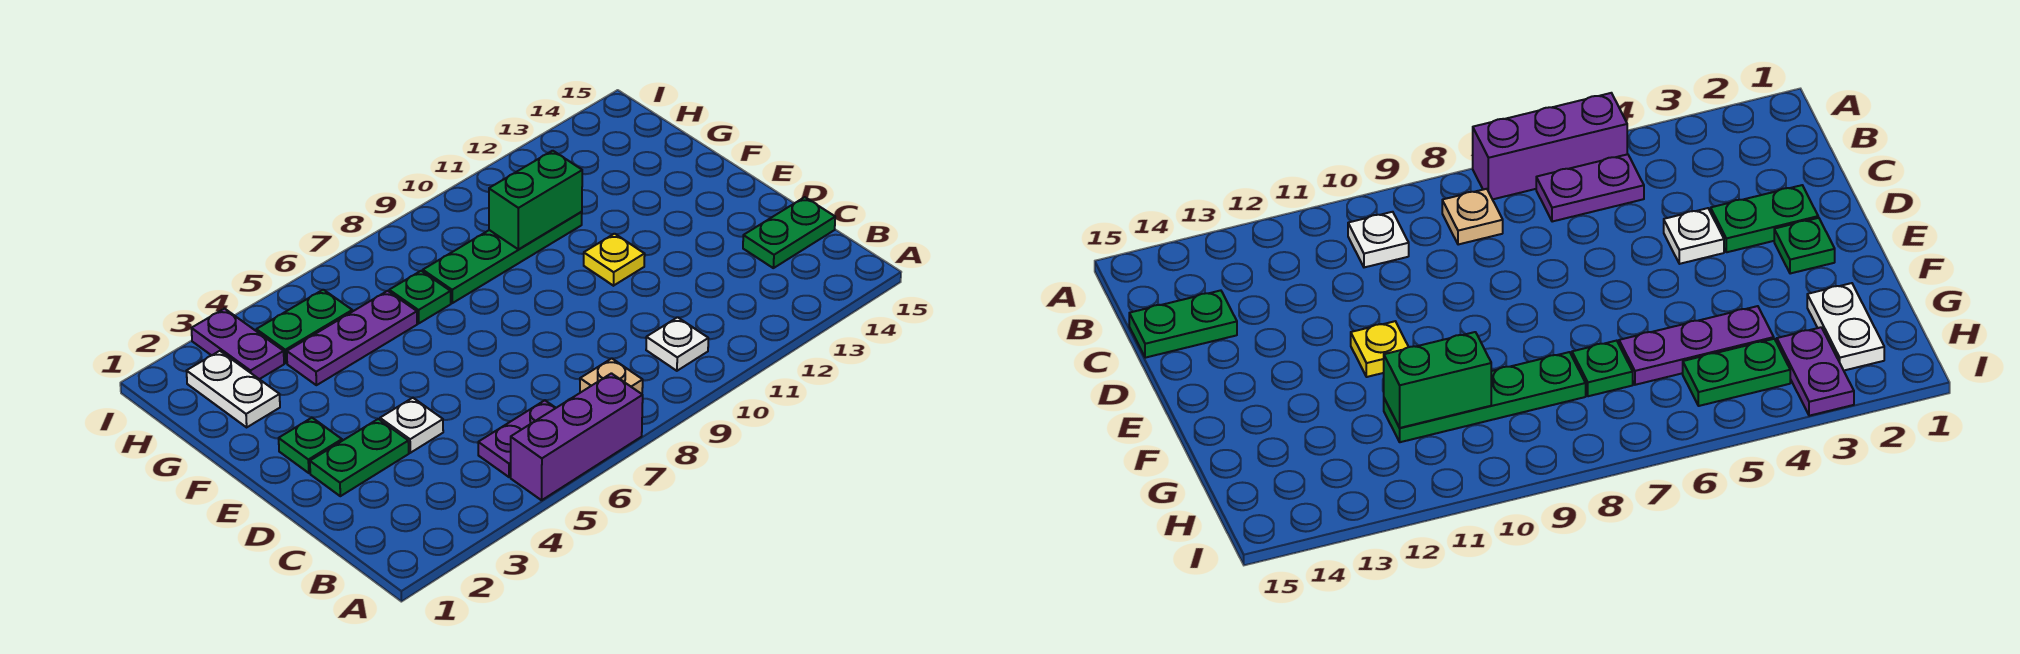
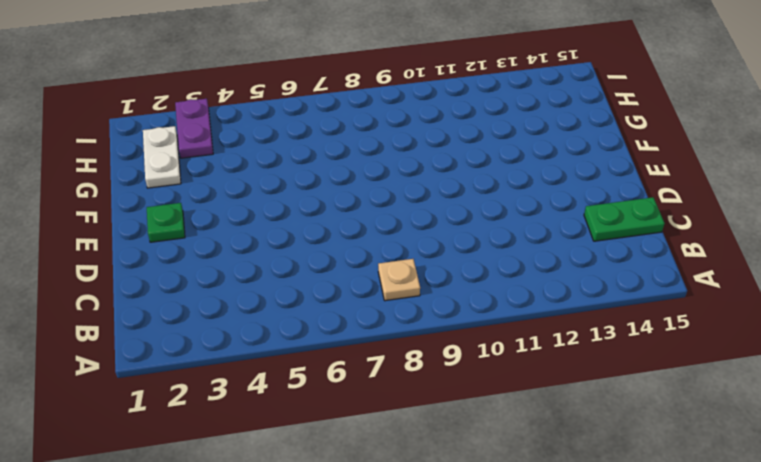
none -> purple brick A5:A7 level 1
none -> purple plate B5:B6 level 1
none -> white plate B10 level 1

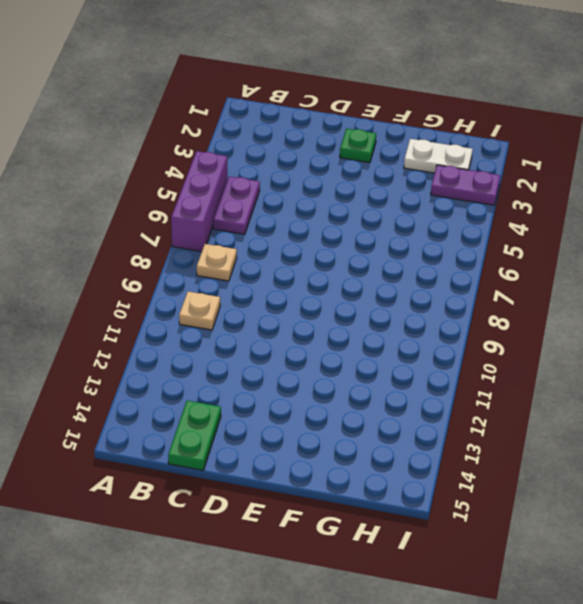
tan plate B10 level 1 -> white plate B10 level 1
none -> green plate D2:D3 level 1
none -> white plate D4 level 1
none -> yellow plate E11 level 1

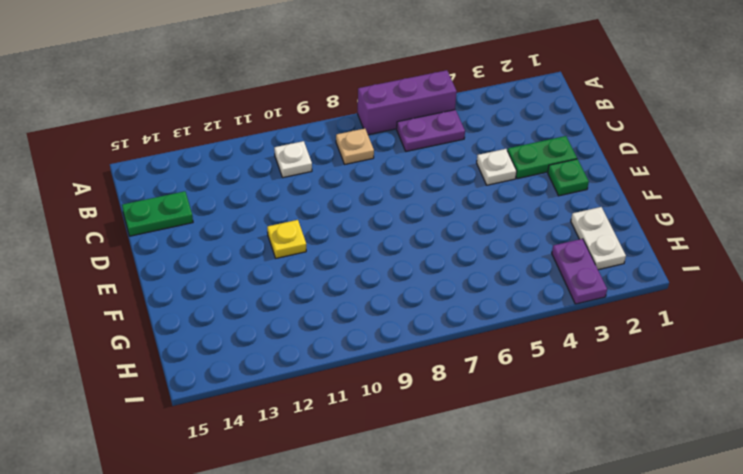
none -> purple plate G4:G6 level 1
none -> green plate G7 level 1
none -> green plate G8:G11 level 1

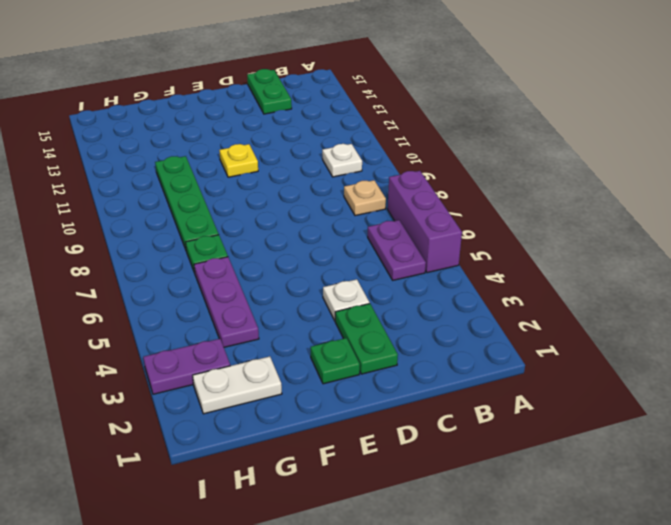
none -> green plate H4:H5 level 1
none -> green brick G10:G11 level 2

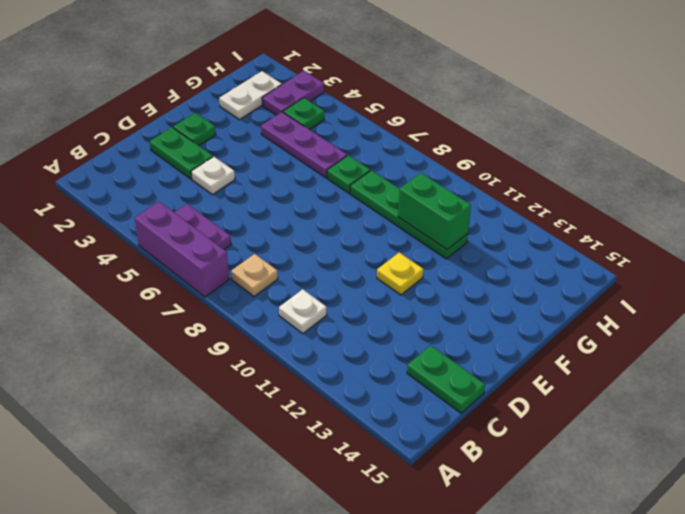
green plate H4 level 1 -> green plate H4:H5 level 1

